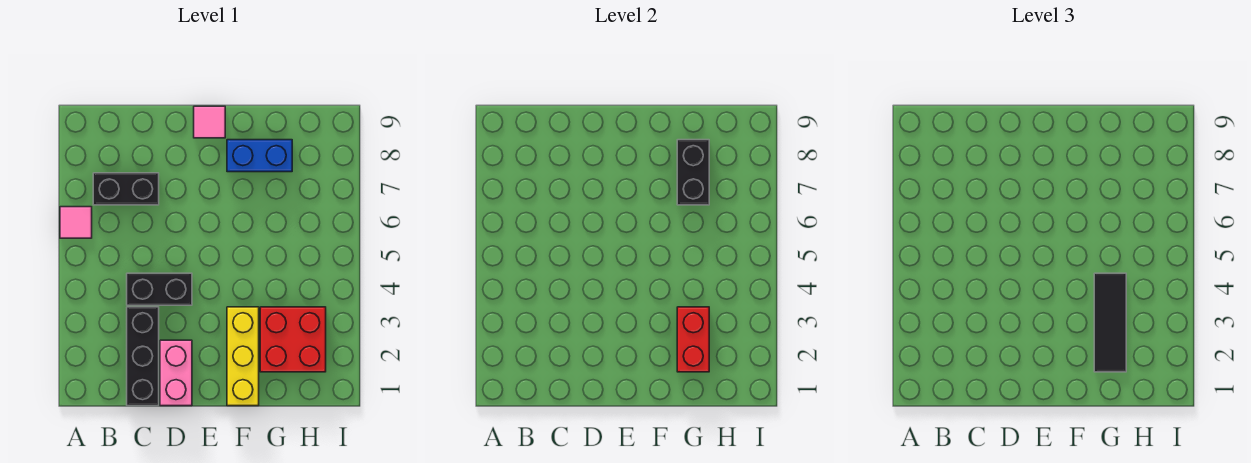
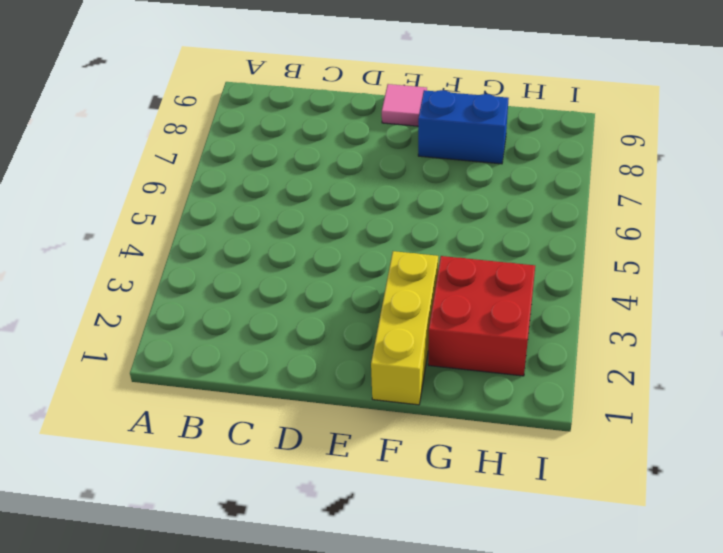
none -> pink tile A6 level 1
none -> black brick B7:C7 level 1
none -> black brick C1:C3 level 1

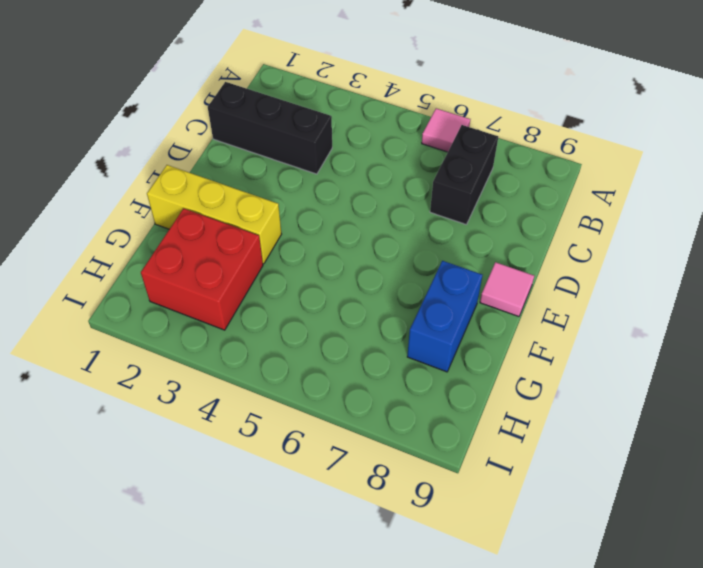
none -> black brick C4:D4 level 1
none -> pink brick D1:D2 level 1
none -> red brick G2:G3 level 2

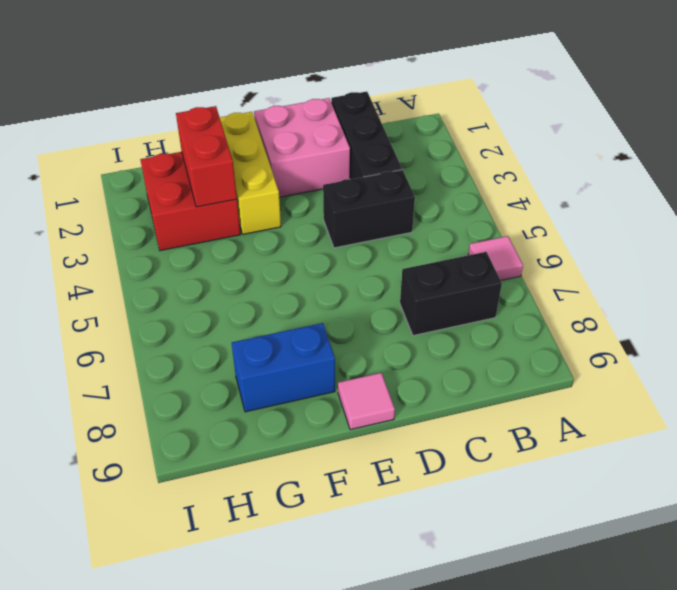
pink brick D1:E2 level 1 -> pink brick D1:D2 level 1
none -> black brick G7:G8 level 2
none -> black tile G2:G4 level 3

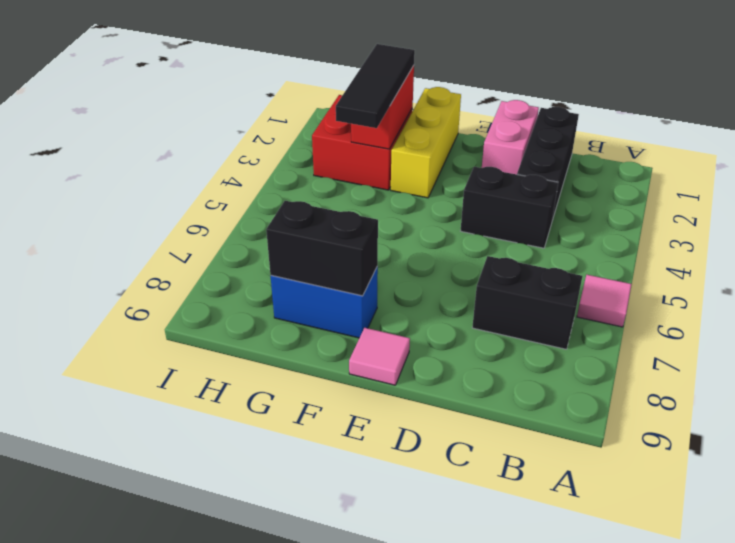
black brick F8:G8 level 2 -> black brick G7:G8 level 2

